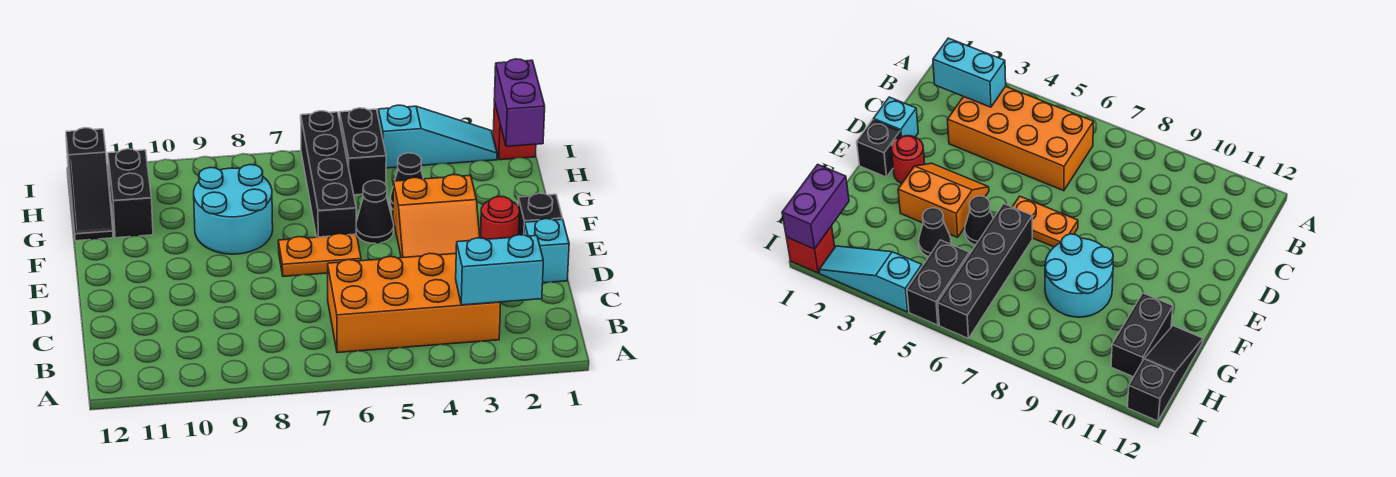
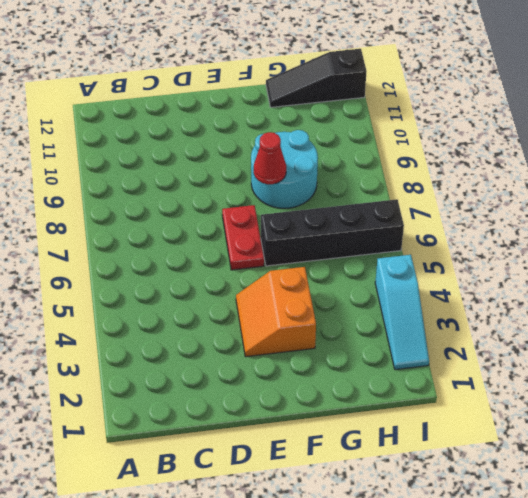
red plate E6:E7 level 1 -> orange plate E6:E7 level 1
red cone F8 level 2 -> none
none -> orange brick B3:C6 level 1
none -> cyan brick D1 level 1
none -> black brick E1 level 1

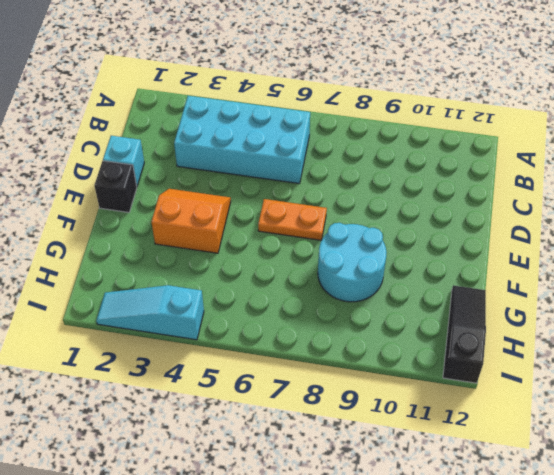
cyan brick B3:C6 level 1 -> orange brick B3:C6 level 1
none -> red round brick E2 level 1
none -> black cone F5 level 1
none -> black brick F6:I6 level 1

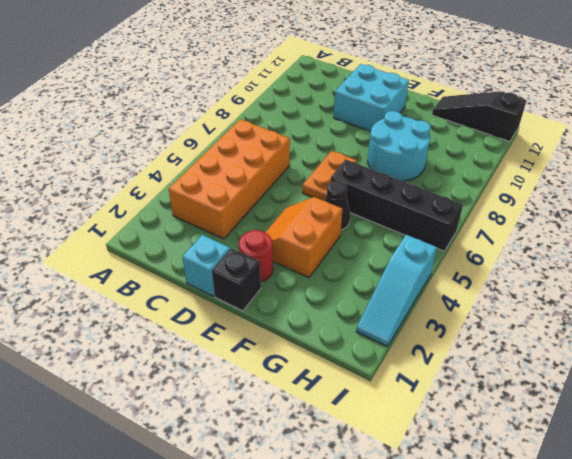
cyan brick D10:E11 level 1 -> none
none -> black cone G4 level 1
none -> black brick G11:H11 level 1
none -> black brick H5:I5 level 1

